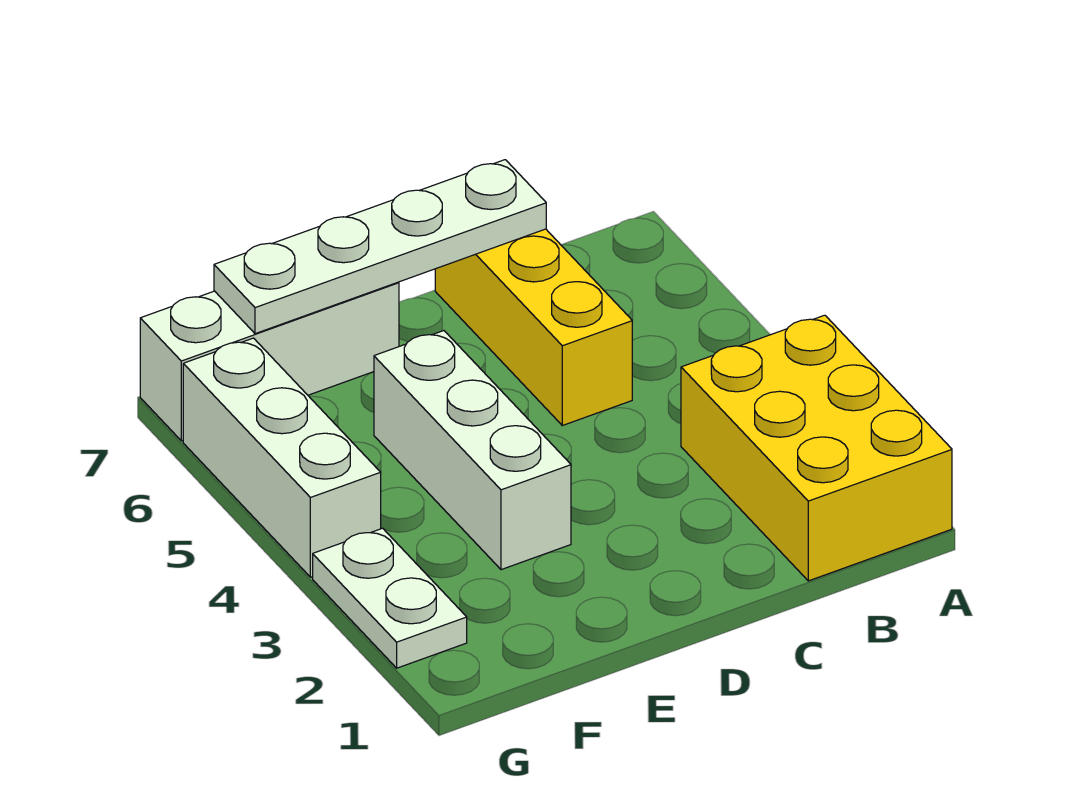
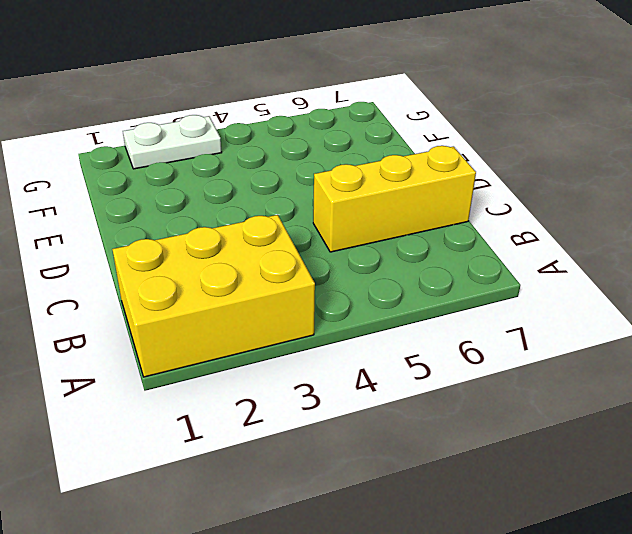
none -> white brick E3:E5 level 1
none -> white brick E7:G7 level 1

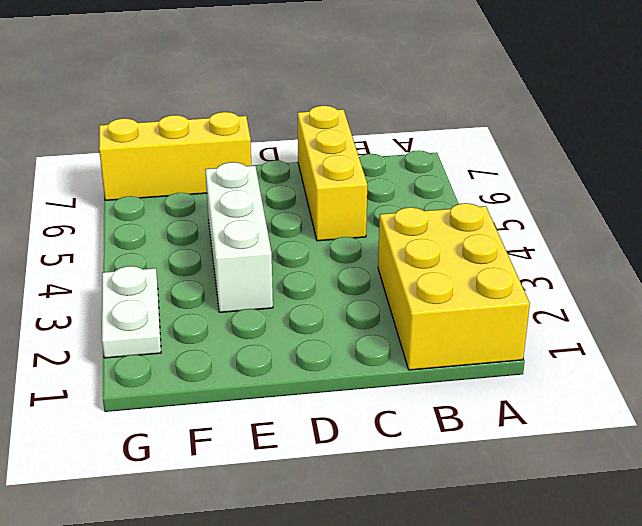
yellow brick E7:G7 level 1 -> white brick E7:G7 level 1
none -> white brick G4:G6 level 1
none -> white plate C7:F7 level 2

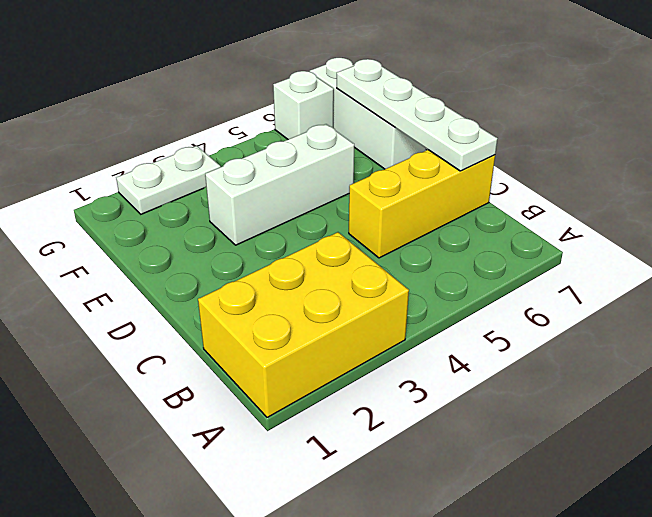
white brick G6 level 1 -> white brick G4:G6 level 1

